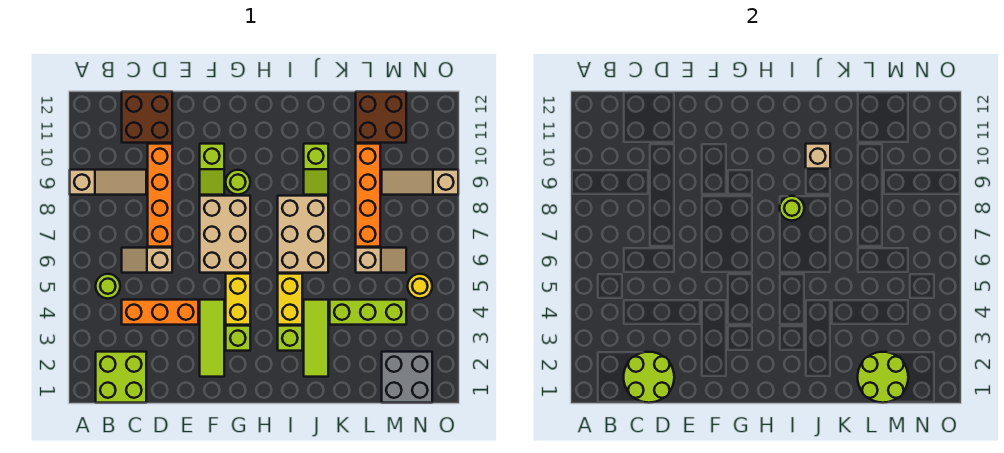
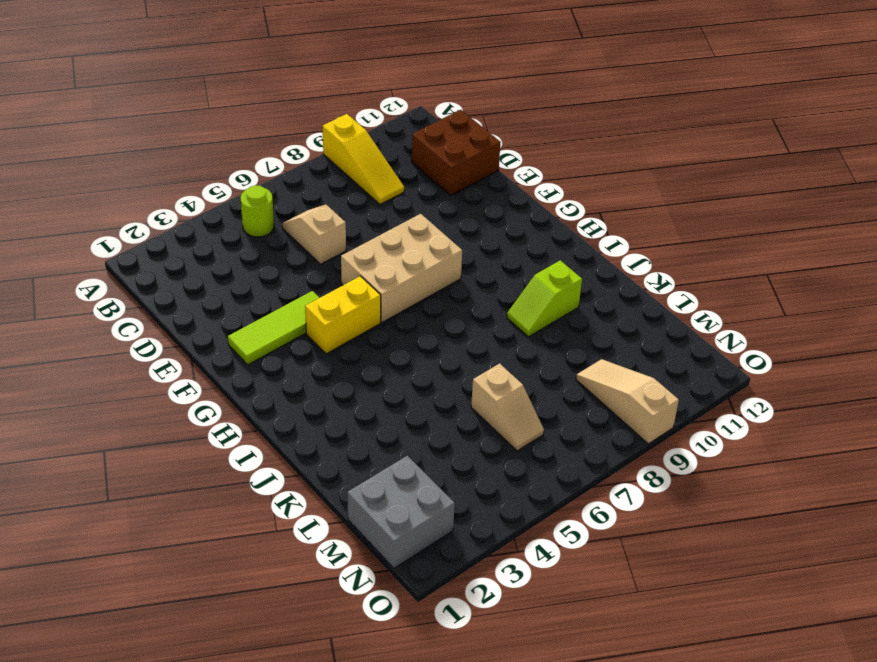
yellow slope A9:C9 level 1 top A -> tan slope A9:C9 level 1 top A
none -> lime brick B1:C2 level 1
none -> orange brick C4:E4 level 1
none -> orange brick D7:D10 level 1

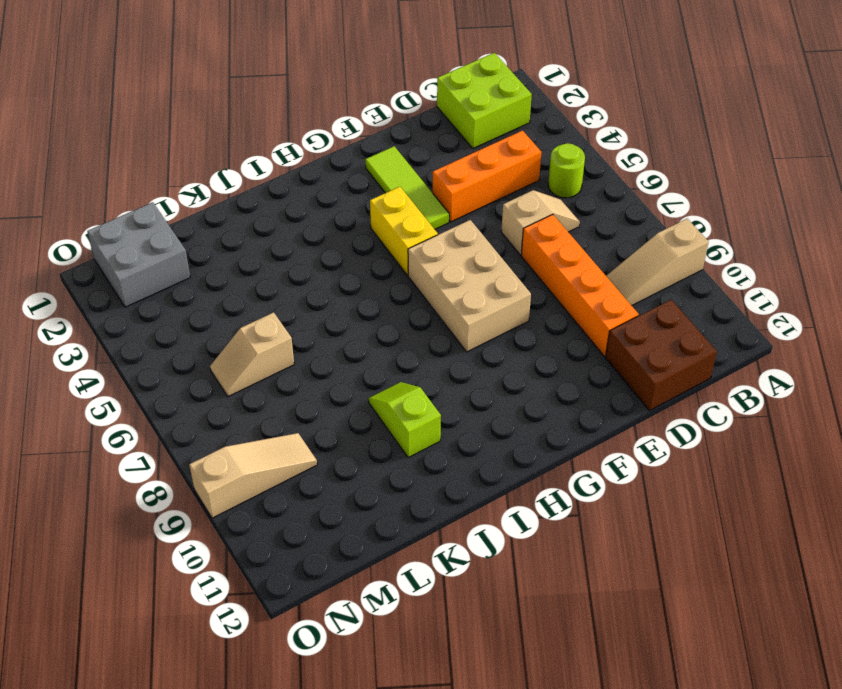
none -> lime slope F9:F10 level 1 top 10
none -> lime brick G3 level 1
none -> lime round brick G9 level 1

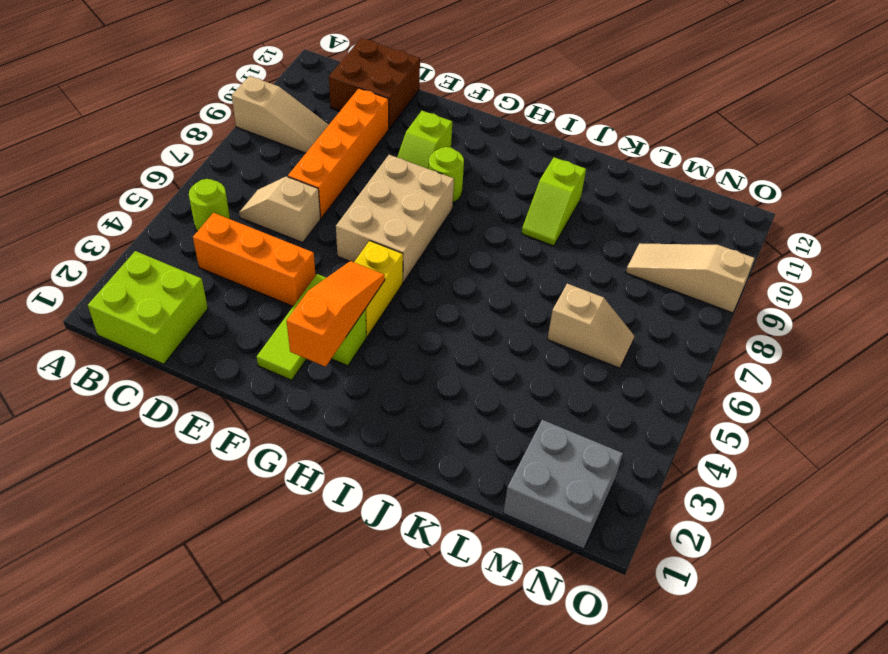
orange slope G2:G4 level 2 top 2 -> none
none -> lime brick I3 level 1
none -> yellow brick I4:I5 level 1
none -> tan brick I6:J8 level 1

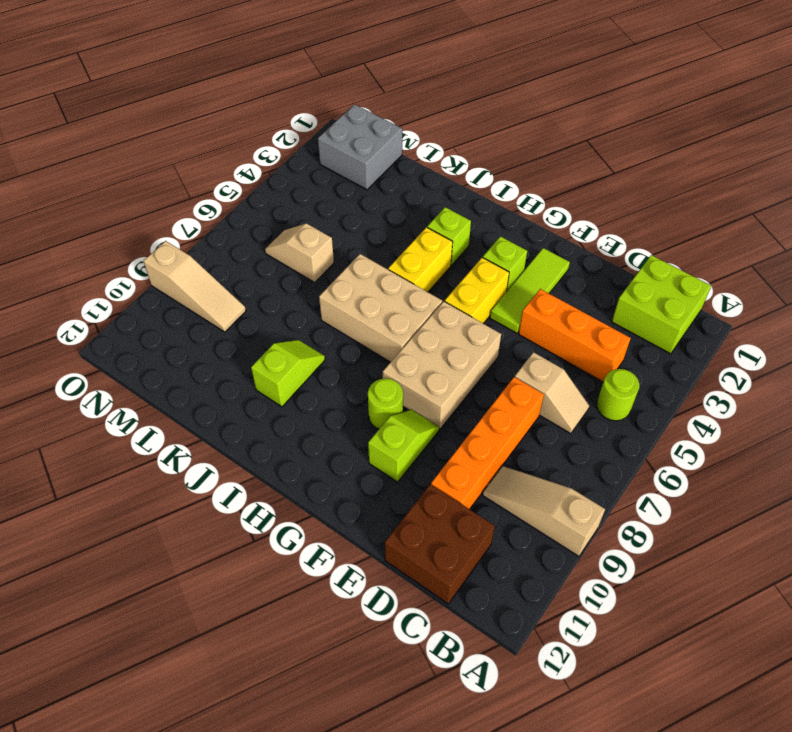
tan brick H6:J7 level 1 -> tan brick I6:J8 level 1
none -> lime tile J2:J4 level 1
none -> lime brick K4:M4 level 1
none -> orange brick L7:L10 level 1

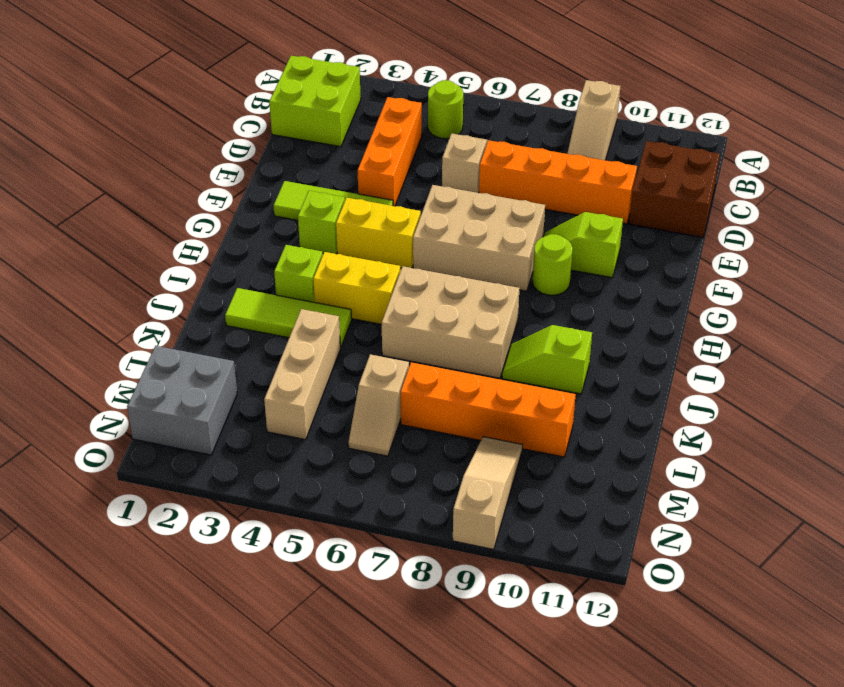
tan brick K4:M4 level 1 -> lime brick K4:M4 level 1
none -> brown brick L11:M12 level 1
none -> yellow round brick N5 level 1
none -> lime round brick C1:D2 level 2

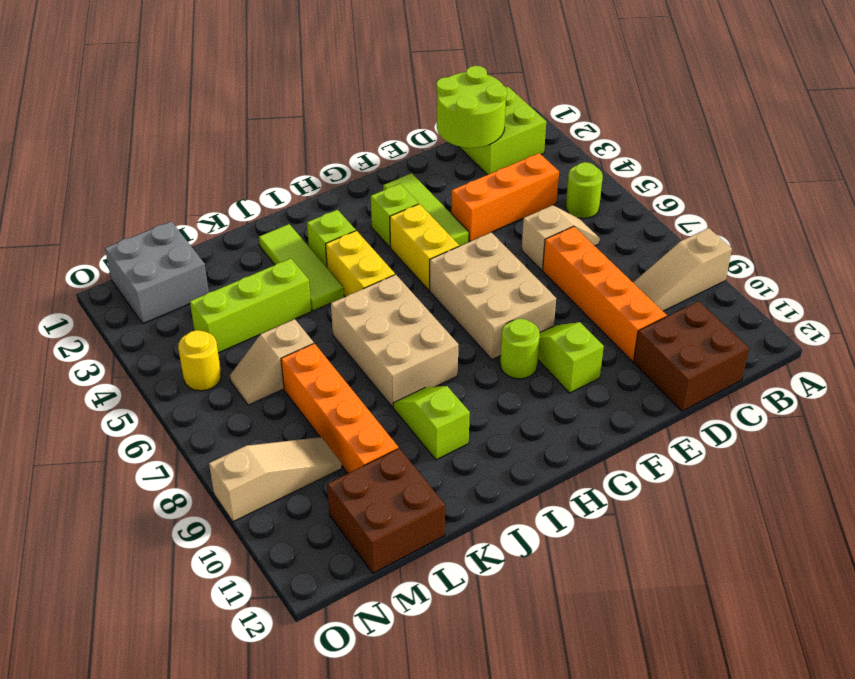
none -> lime round brick I8 level 2
none -> tan brick J10 level 2
none -> lime round brick L1:M2 level 2

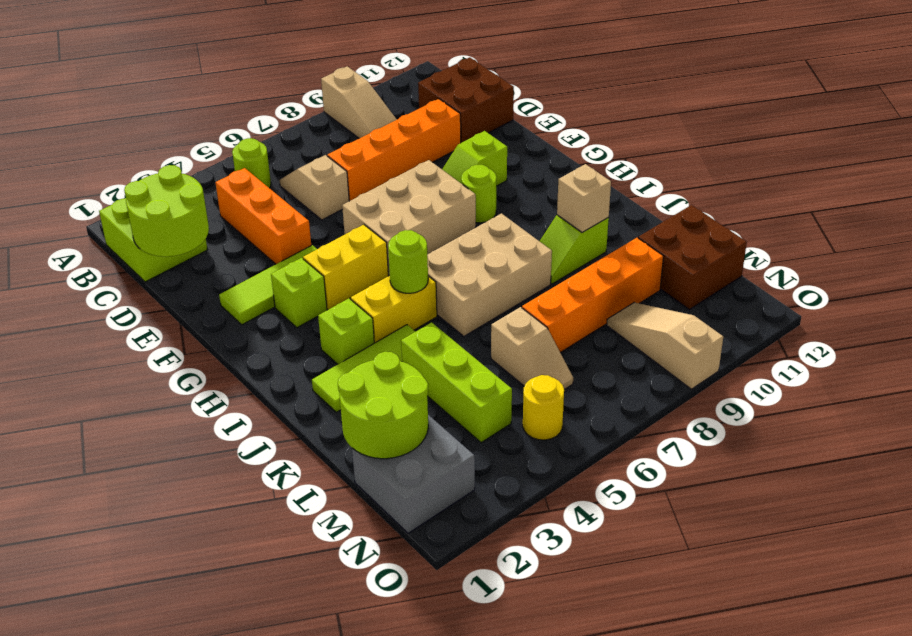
lime round brick I5 level 2 -> lime round brick I8 level 2

